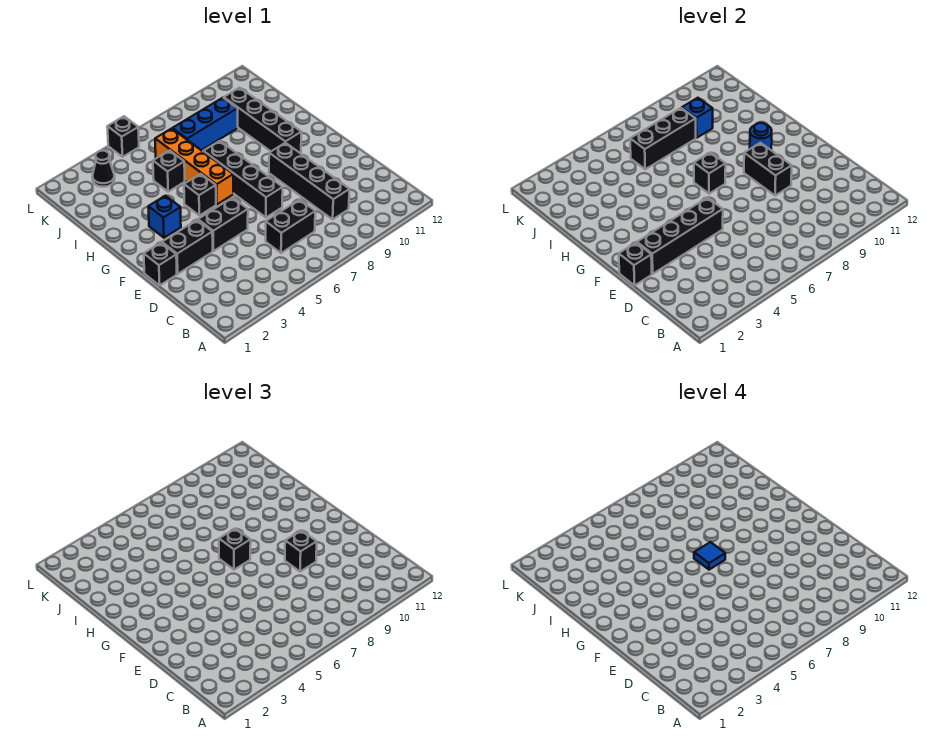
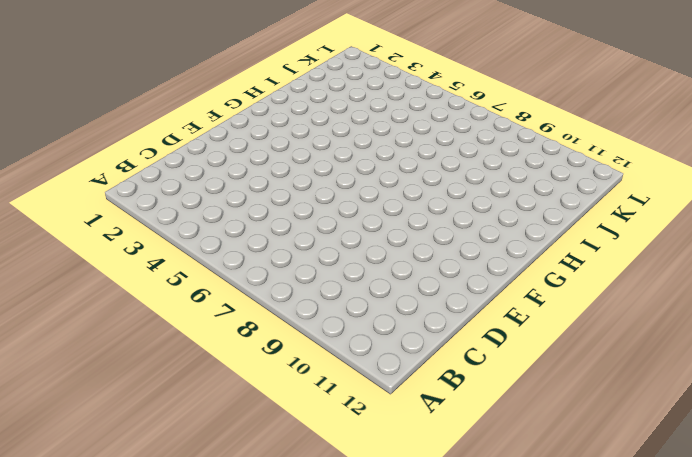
none -> black brick C6:C7 level 1
none -> black brick C9:F9 level 1
none -> black brick E1 level 1

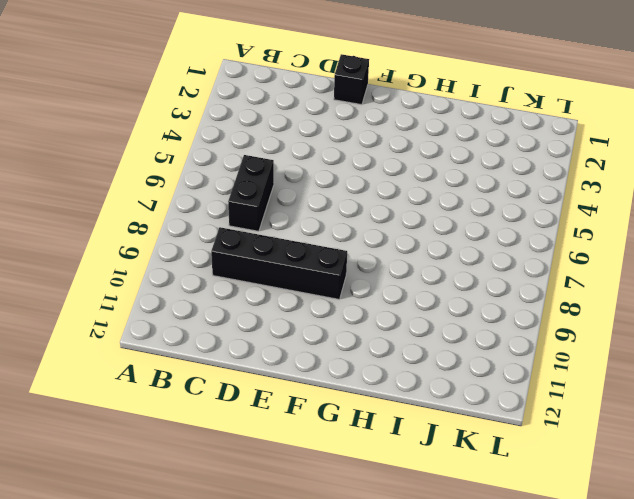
none -> black brick E2:E3 level 1
none -> black brick E4:E5 level 1
none -> black brick E7:H7 level 1

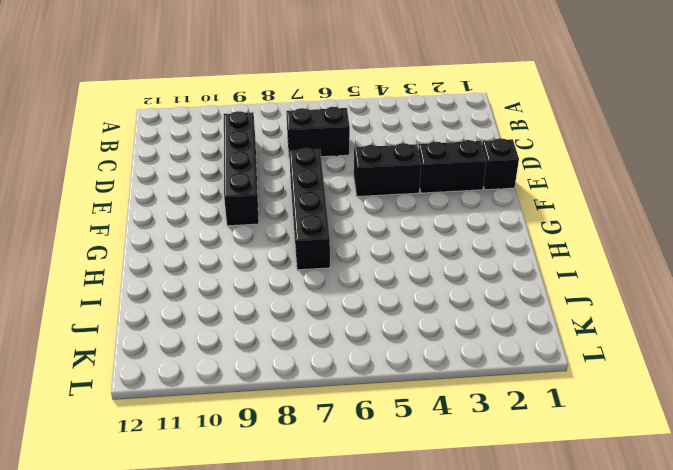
none -> blue brick G3 level 1
none -> black brick G5 level 1
none -> orange brick G6:J6 level 1

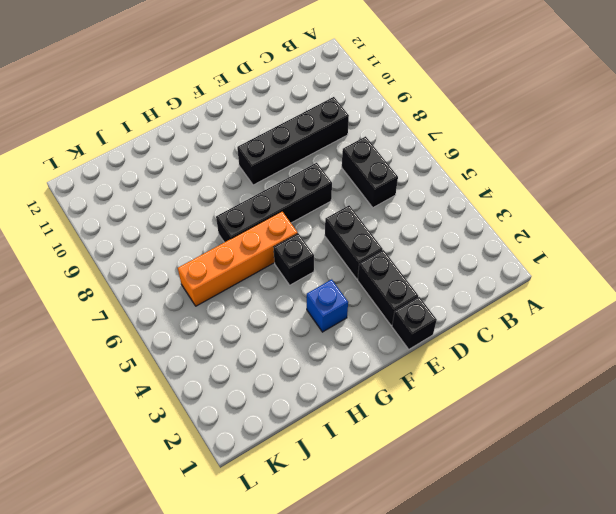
none -> black brick G10:J10 level 1
none -> black brick I5 level 1
none -> blue brick J7:J9 level 1

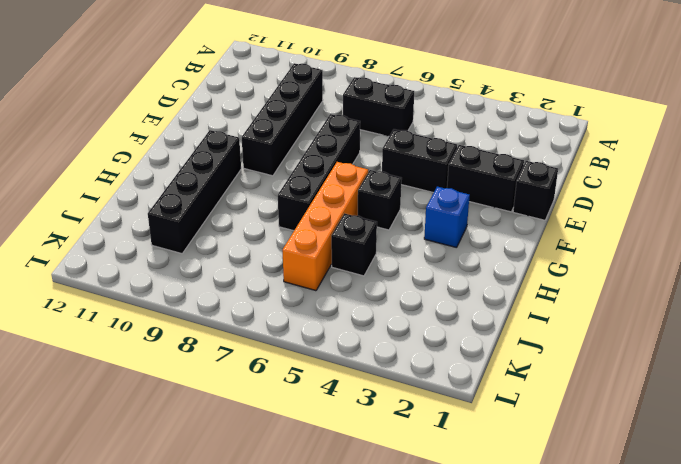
none -> blue brick J7:J9 level 1
none -> black cone K3 level 1
none -> black brick L5 level 1

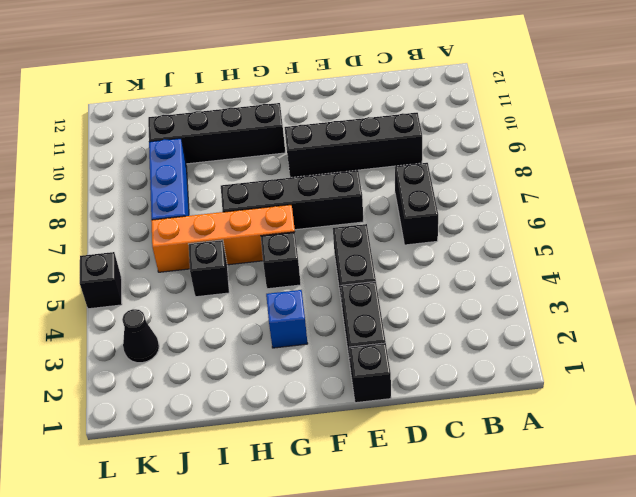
none -> black brick E1 level 2
none -> black brick E2:E5 level 2
none -> black brick E9:F9 level 2

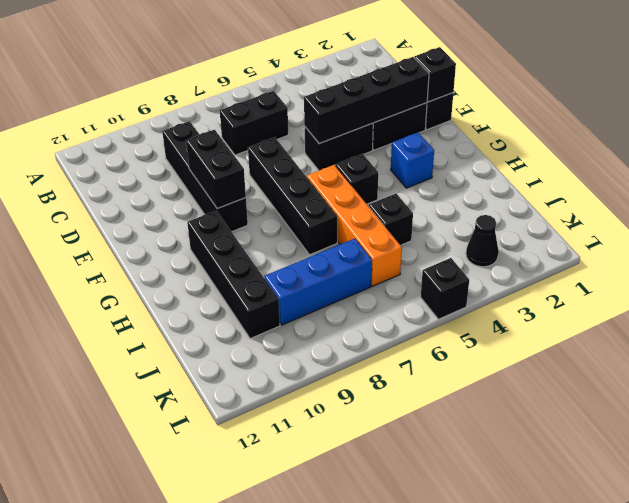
none -> black brick G7 level 2
none -> blue round brick G10 level 2
none -> black brick J6:J8 level 2

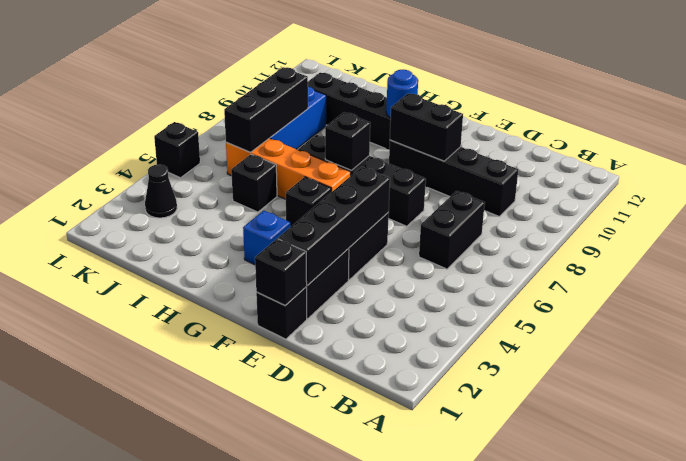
none -> blue brick J9 level 2
none -> black brick E9 level 3
none -> black brick G7 level 3

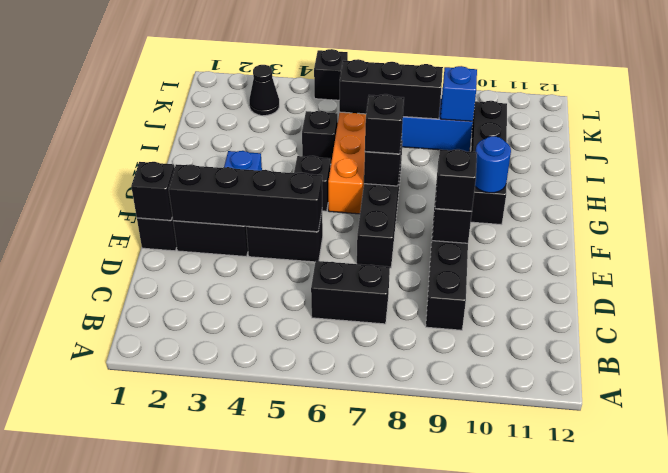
none -> blue tile G7 level 4

